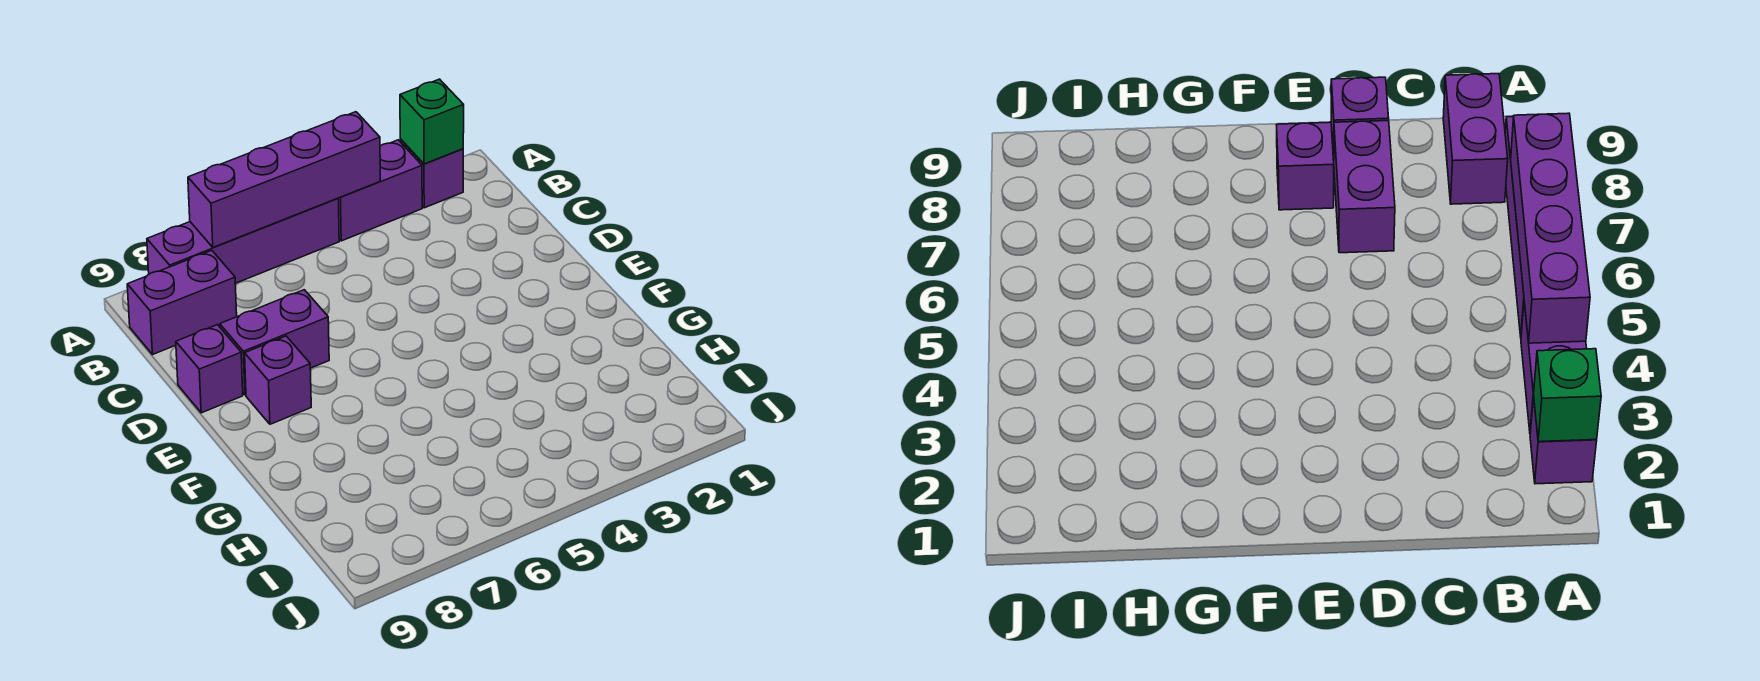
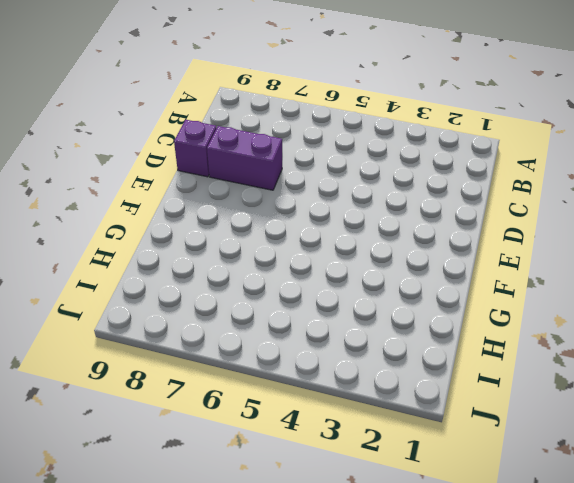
none -> purple brick A2 level 1
none -> purple brick A3:A4 level 1

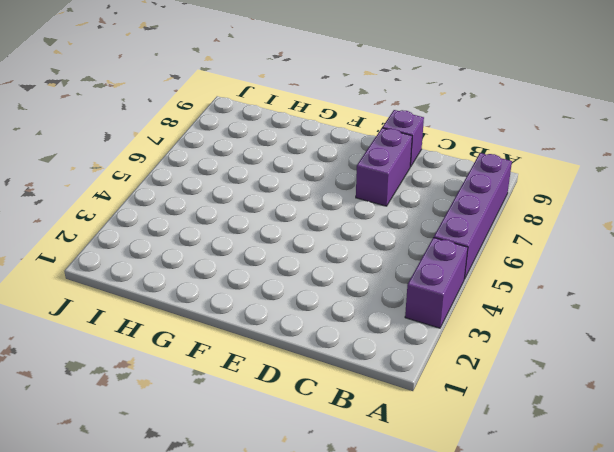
none -> purple brick A2 level 1
none -> purple brick B8:B9 level 1

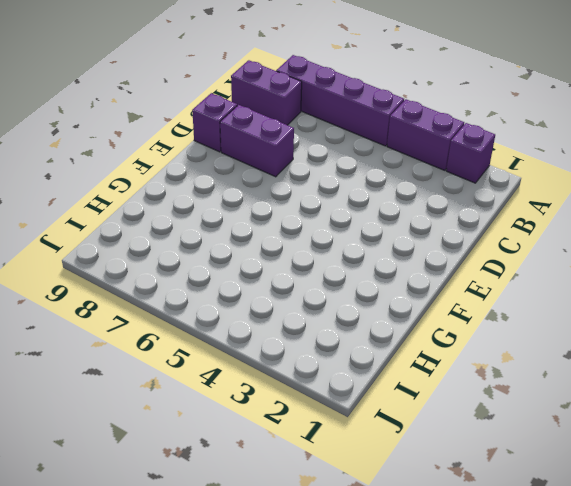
none -> purple brick E8 level 1
none -> green brick A2 level 2

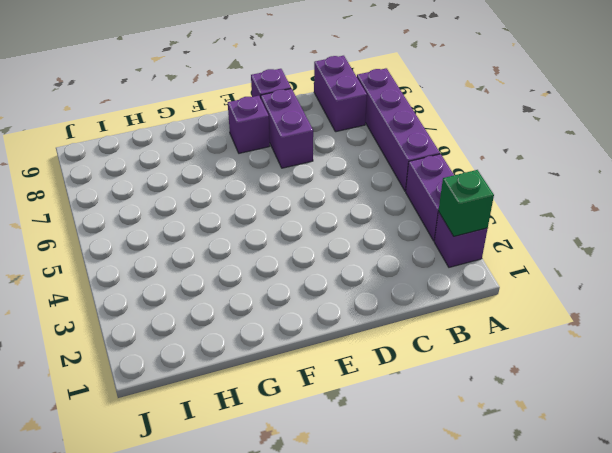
none -> purple brick A4:A7 level 2

